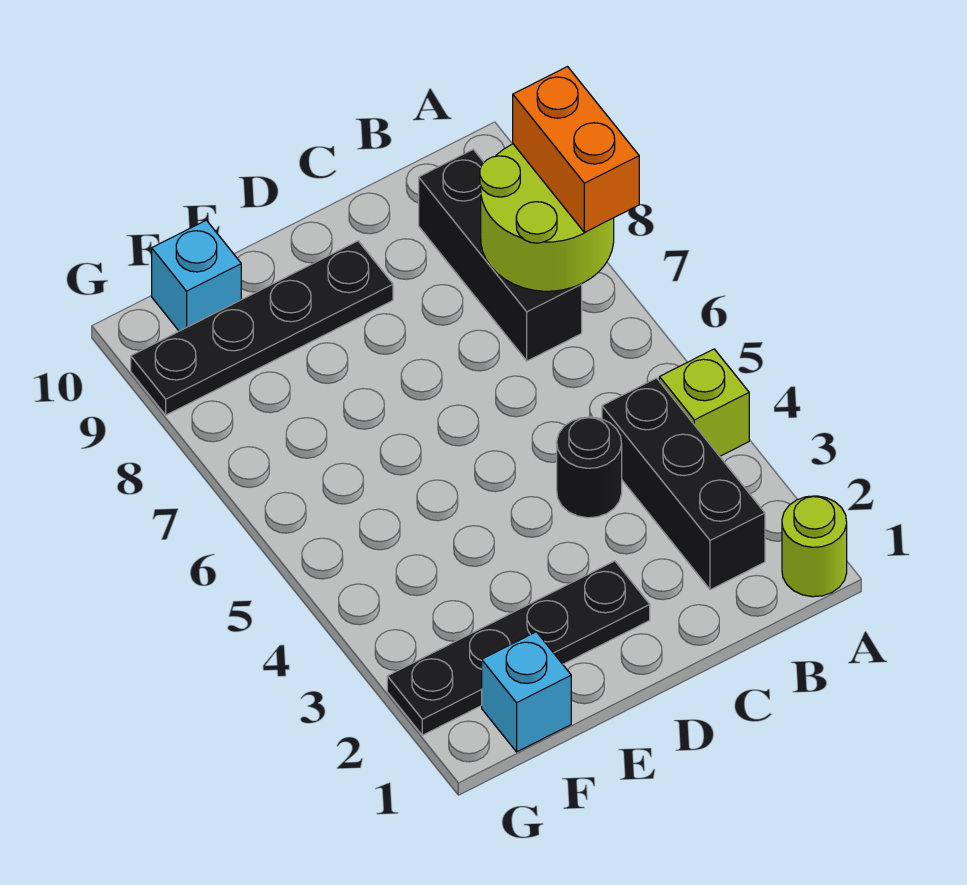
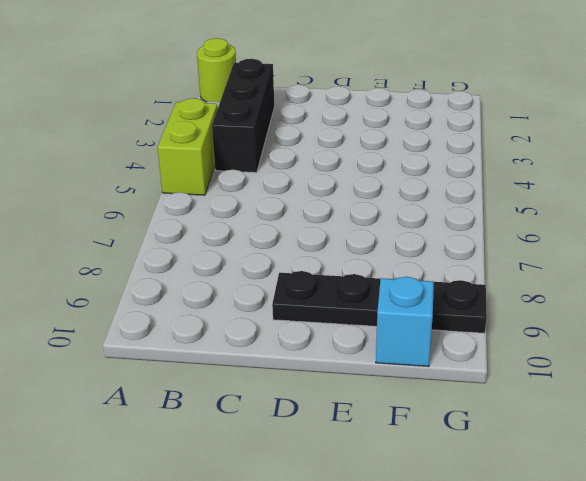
lime brick A4:A5 level 1 -> lime brick A4 level 1
none -> black brick B7:B9 level 1
none -> black round brick C4 level 1

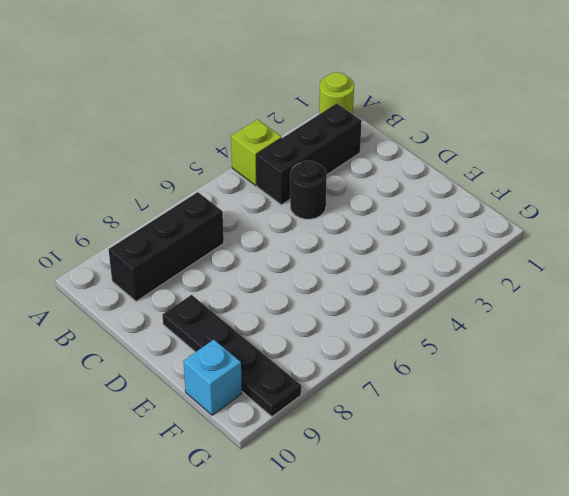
none -> black plate D2:G2 level 1
none -> cyan brick F1 level 1

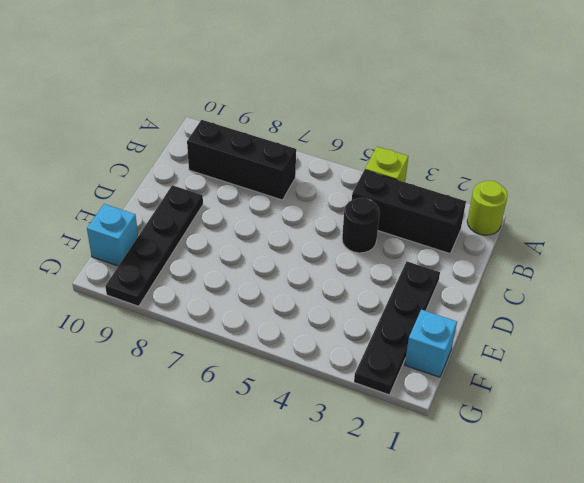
none -> lime round brick A7:B8 level 2
none -> orange brick A7:A8 level 3

